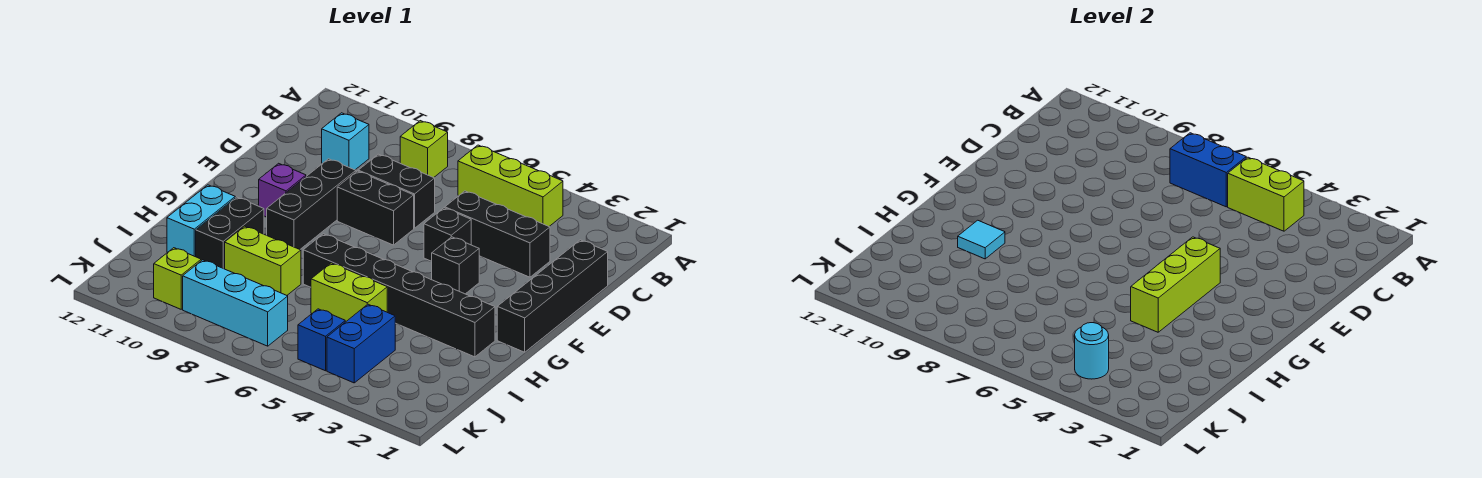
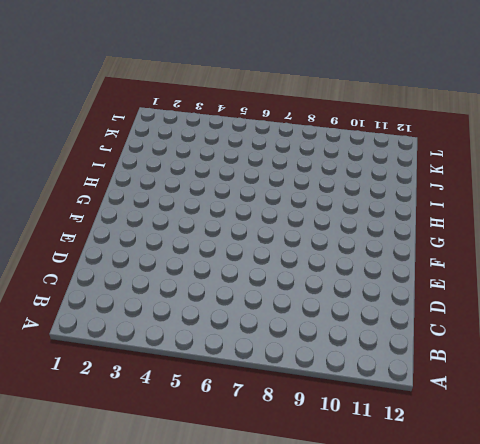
none -> lime brick B4:B6 level 1
none -> lime brick B8 level 1
none -> cyan brick C10 level 1

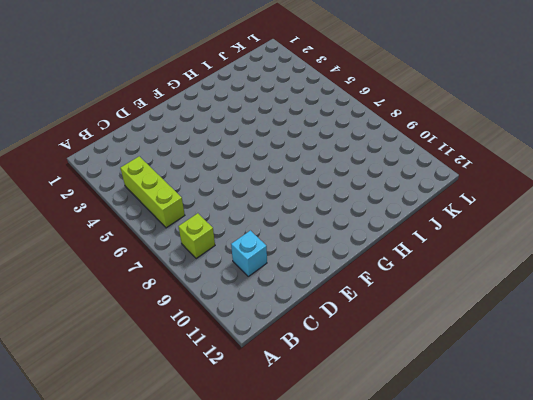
none -> black brick D1:G1 level 1
none -> black brick D3:D5 level 1
none -> black brick D7:D8 level 1

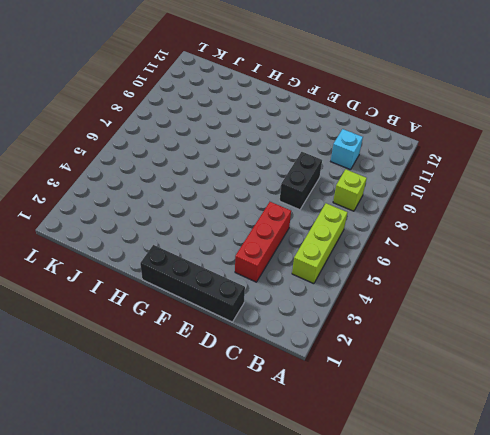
red brick D3:D5 level 1 -> black brick D3:D5 level 1
none -> black brick E5 level 1
none -> black brick E7:E8 level 1
none -> black brick E9:G9 level 1

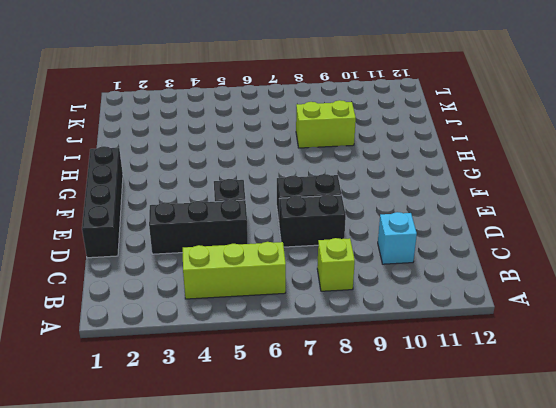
none -> black brick E9:G9 level 1
none -> black brick F4 level 1
none -> purple brick F10 level 1

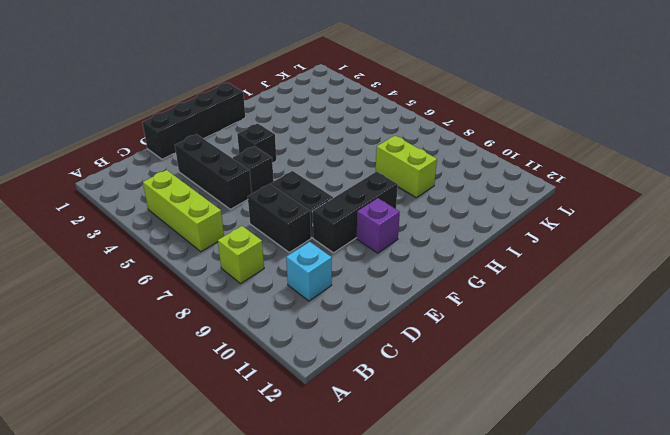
none -> black brick H2:H7 level 1
none -> black brick H10:I10 level 1
none -> cyan brick H11:I11 level 1

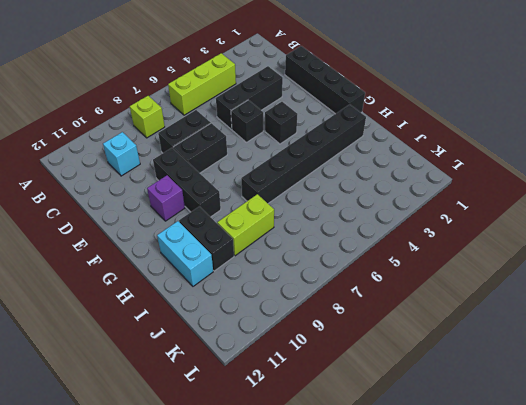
none -> lime brick I5:I6 level 1
none -> blue brick J4:K4 level 1
none -> blue brick K5 level 1

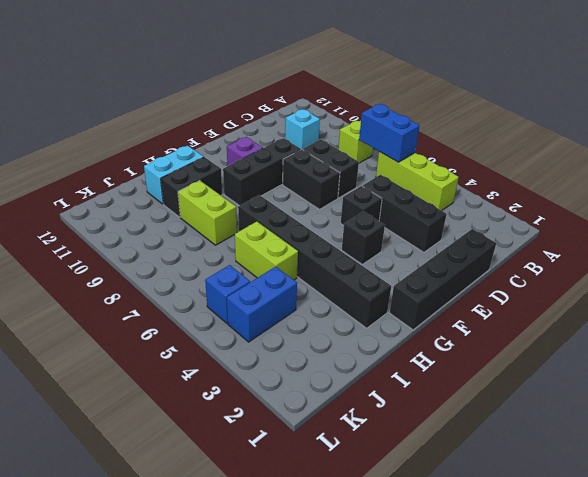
none -> cyan brick K7:K9 level 1
none -> lime brick K10 level 1
none -> lime brick B4:B5 level 2

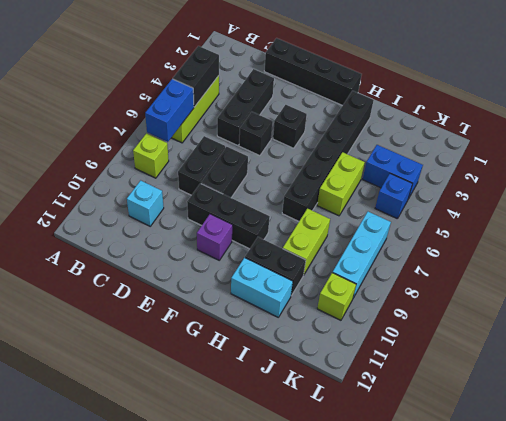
black brick B4:B5 level 2 -> lime brick B4:B5 level 2
none -> lime brick F4:H4 level 2
none -> cyan tile H10 level 2
none -> cyan round brick K4 level 2

